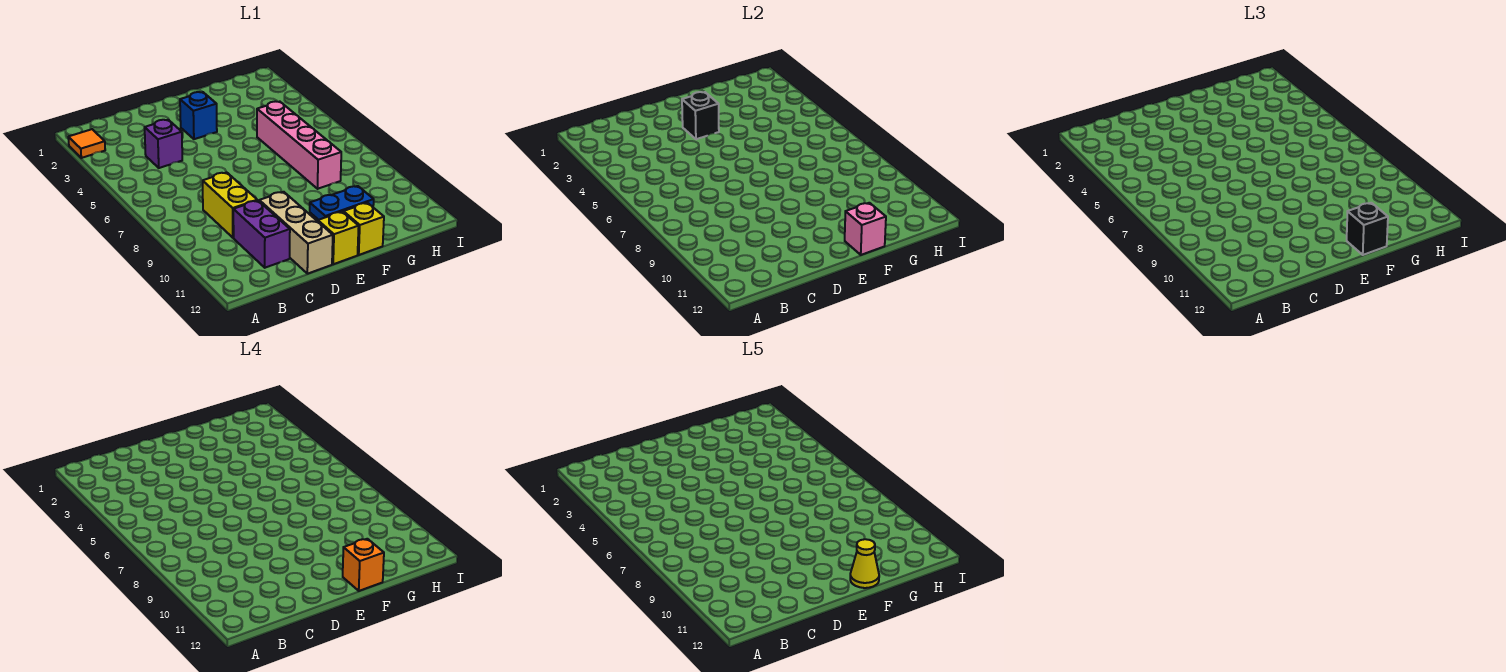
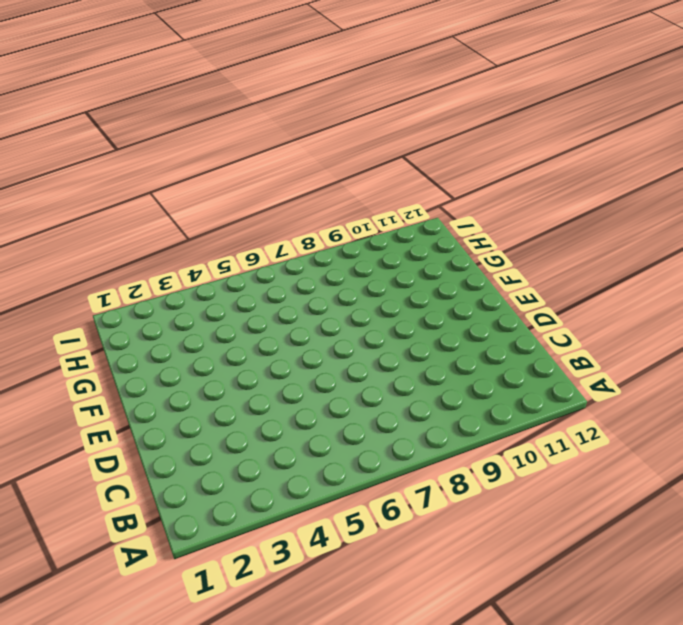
none -> orange tile A2 level 1
none -> purple brick C4 level 1
none -> yellow brick C8:C9 level 1

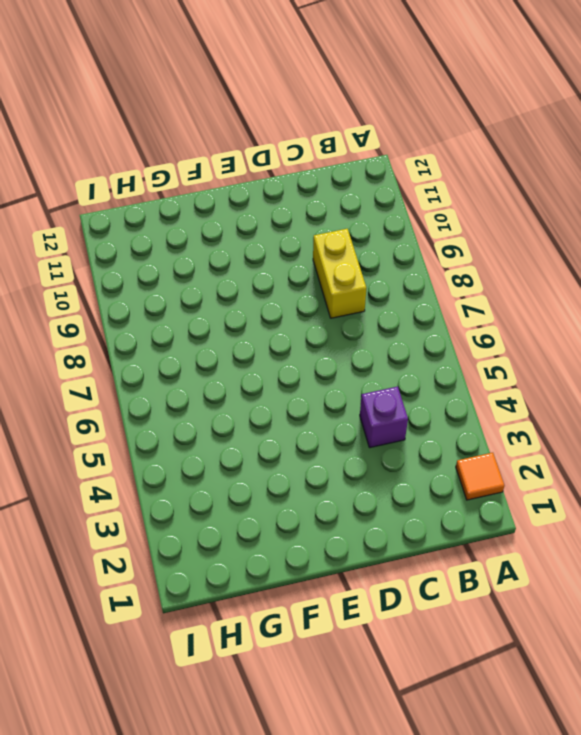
none -> purple brick C10:C11 level 1
none -> tan brick D10:D12 level 1
none -> blue brick E3 level 1

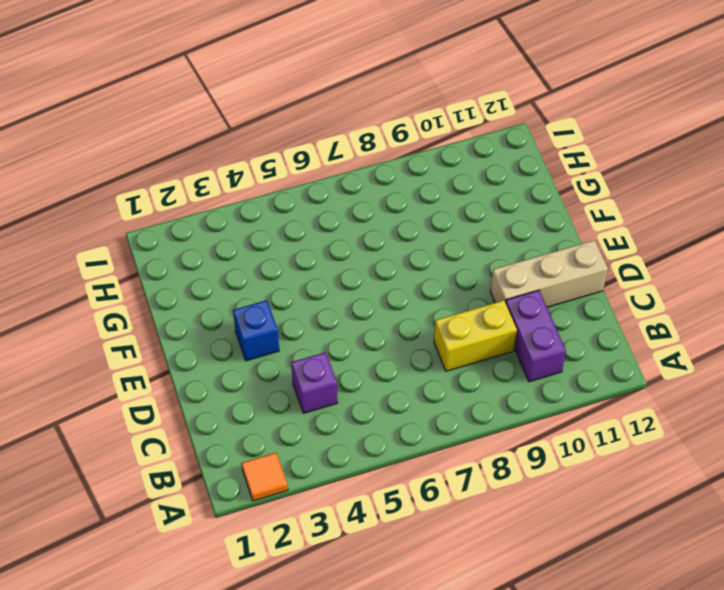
purple brick B10:C10 level 1 -> purple brick C10:C11 level 1
none -> yellow brick E12 level 1
none -> blue plate F10:G10 level 1
none -> yellow brick F12 level 1

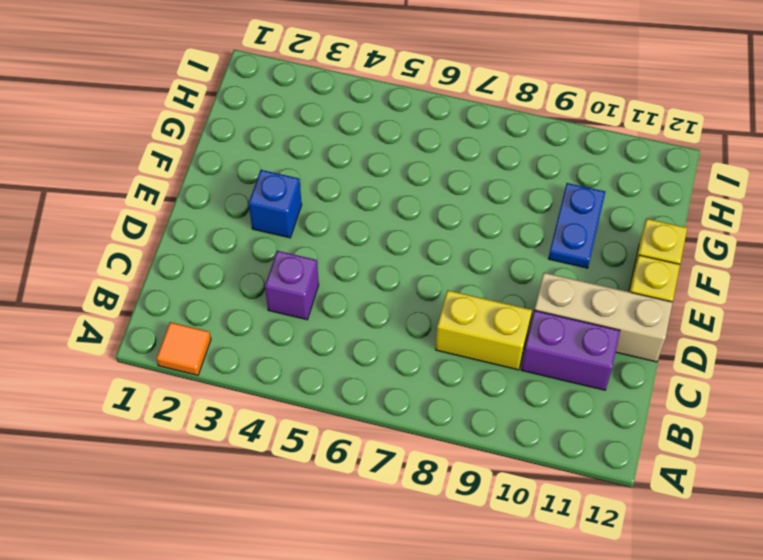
none -> pink brick G5:G8 level 1
none -> black brick E3 level 2
none -> pink brick F12 level 2

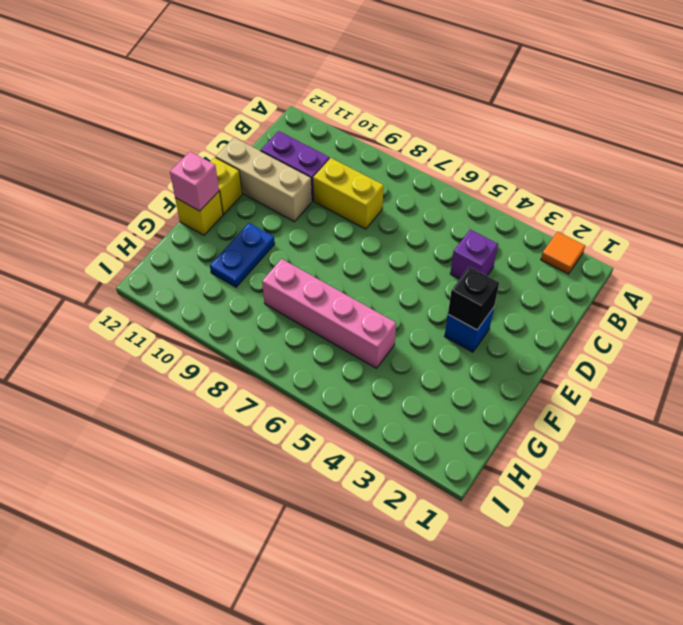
none -> black brick F12 level 3
none -> orange brick F12 level 4
none -> yellow cone F12 level 5

